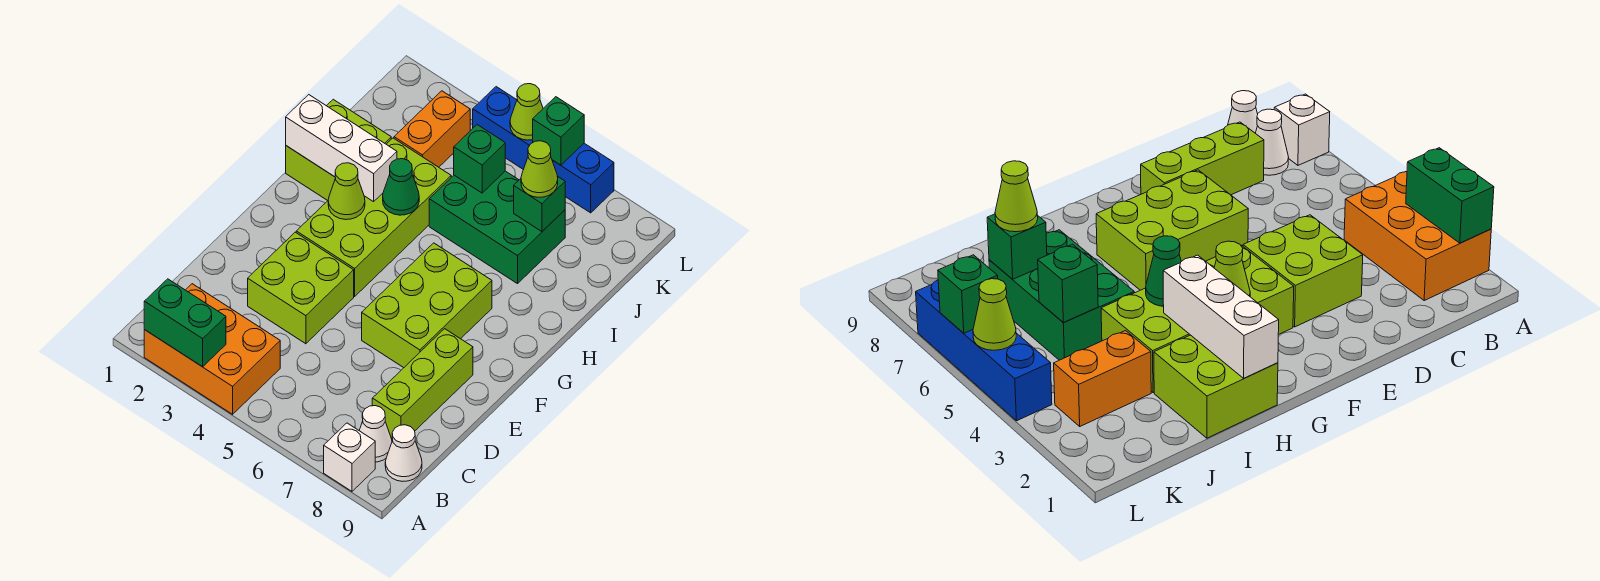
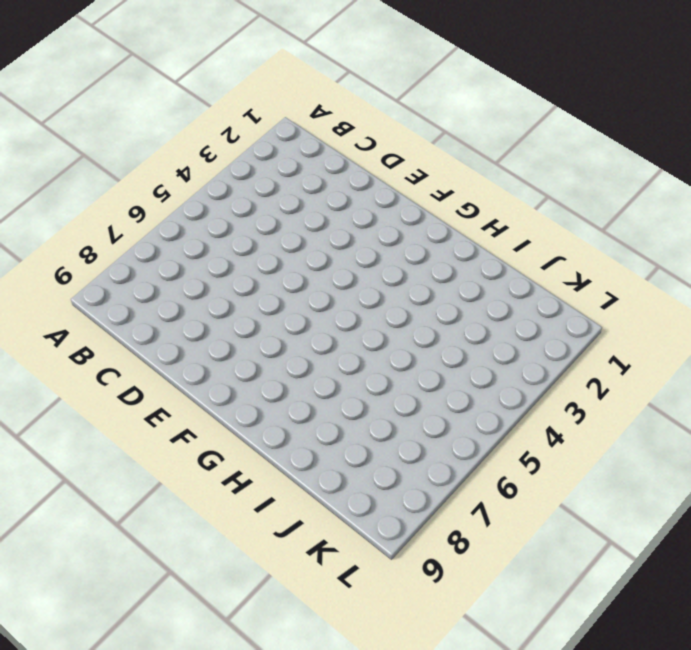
none -> orange brick A2:B4 level 1
none -> white brick A8 level 1
none -> white cone B8 level 1

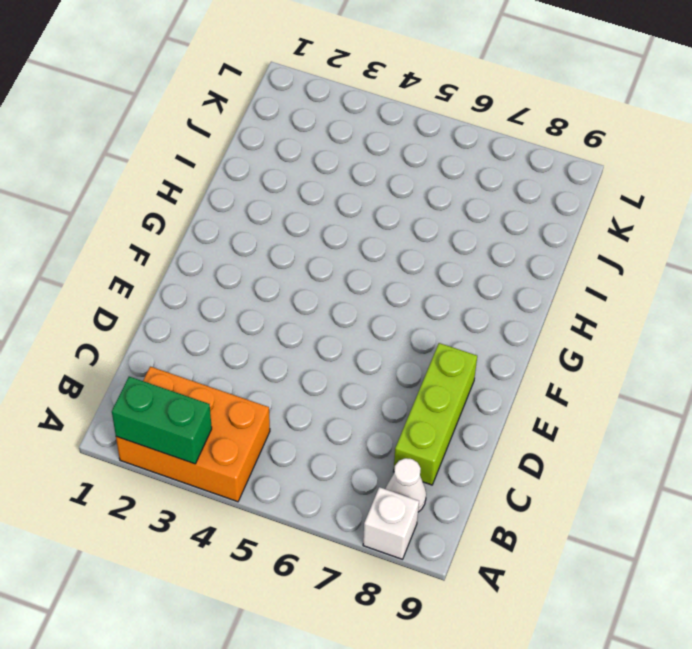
none -> white cone B9 level 1
none -> lime brick D3:E4 level 1
none -> lime brick E6:G7 level 1

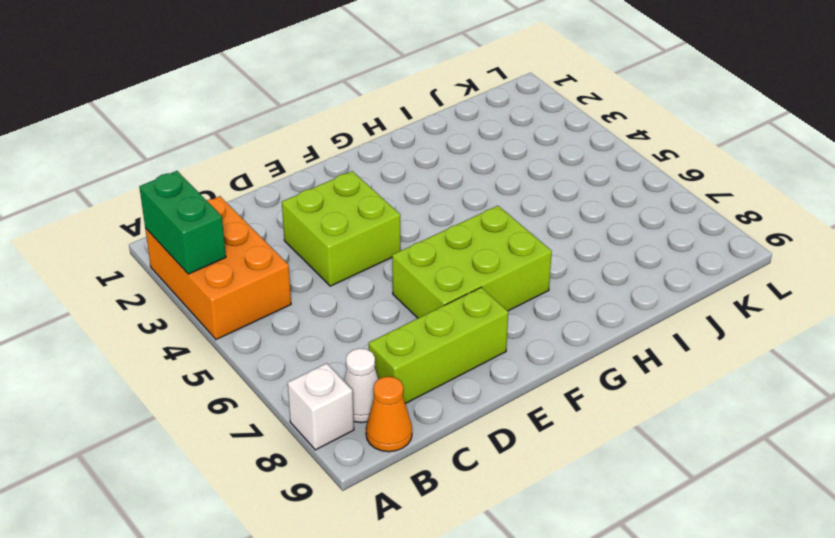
orange cone B9 level 1 -> white cone B9 level 1
none -> lime brick F3:I4 level 1
none -> lime brick H1:I2 level 1
none -> green brick I5:J7 level 1

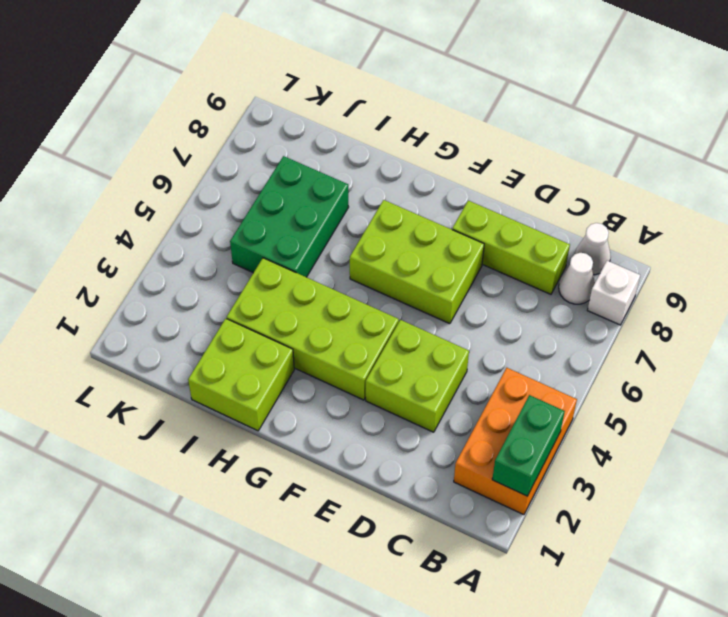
none -> orange brick J3:K3 level 1
none -> blue brick L4:L7 level 1
none -> lime cone G3 level 2

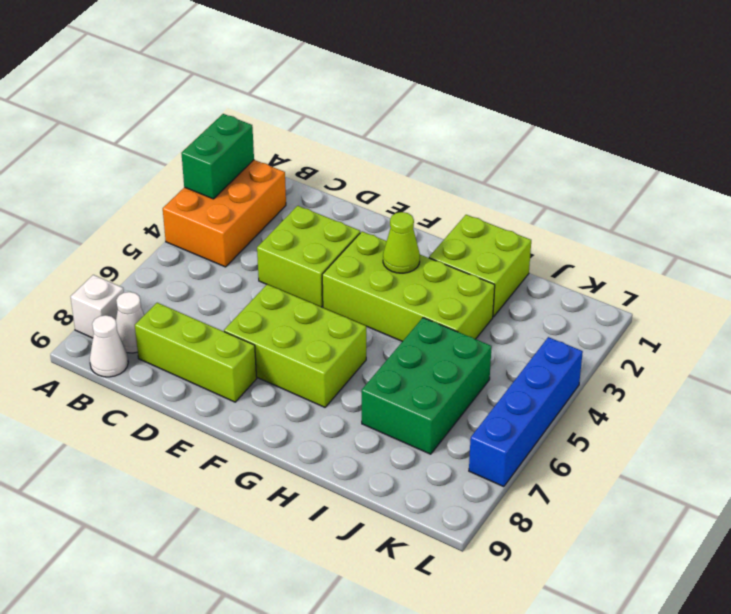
none -> orange brick J3:K3 level 1
none -> white brick H1:H3 level 2
none -> green cone H4 level 2

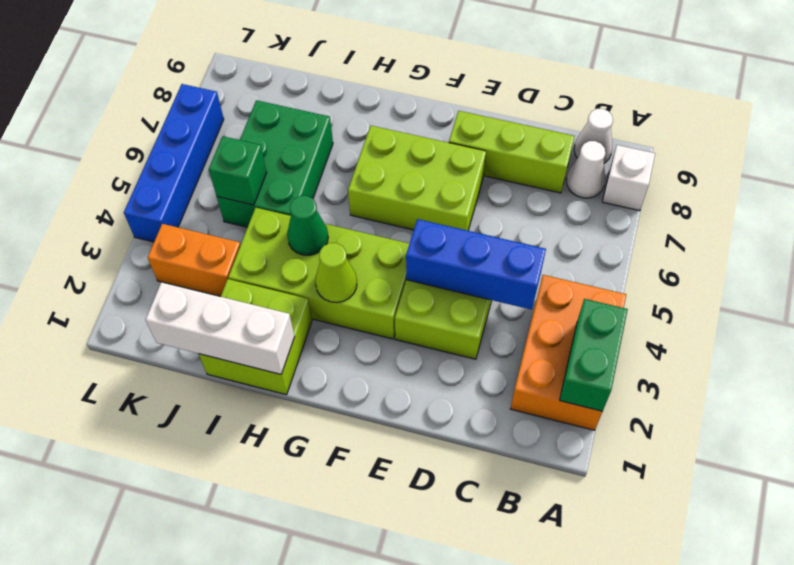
blue brick C4:E4 level 2 -> none
white brick H1:J1 level 2 -> white brick H1:H3 level 2
none -> green brick J7 level 2
none -> lime cone L5 level 2
none -> green brick L6 level 2

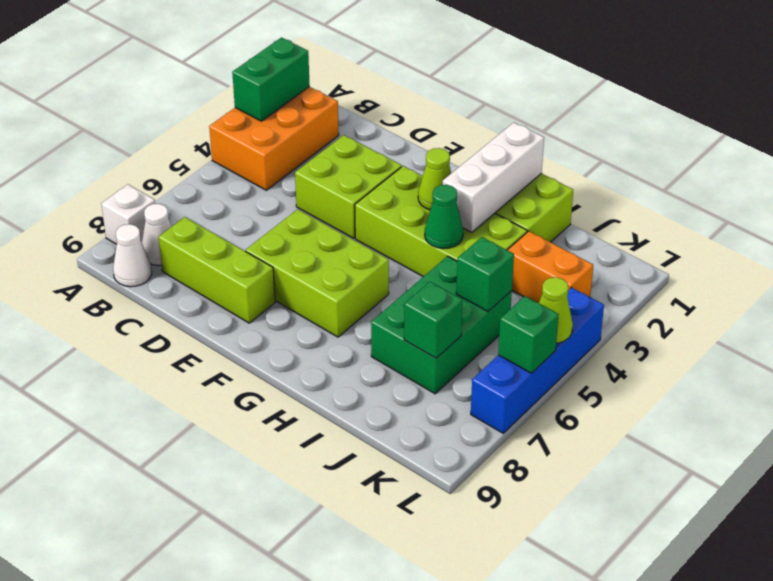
none -> lime cone J7 level 3

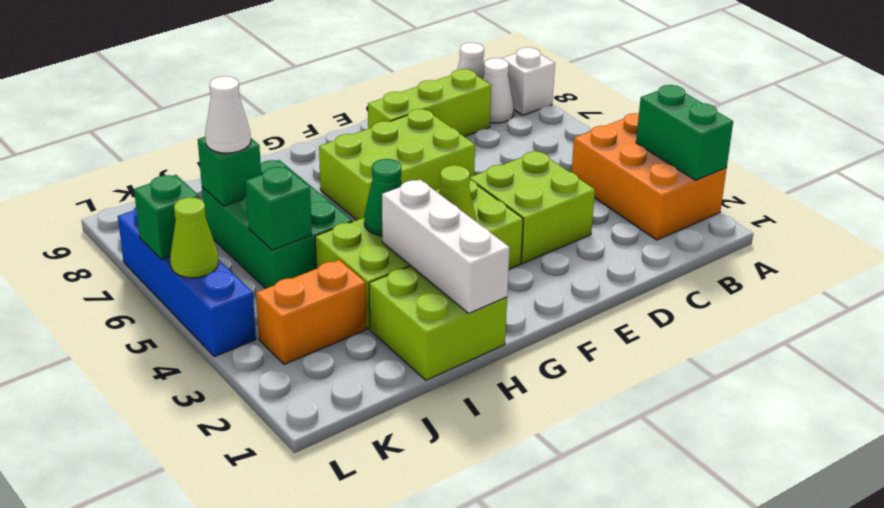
white cone J7 level 3 -> lime cone J7 level 3

